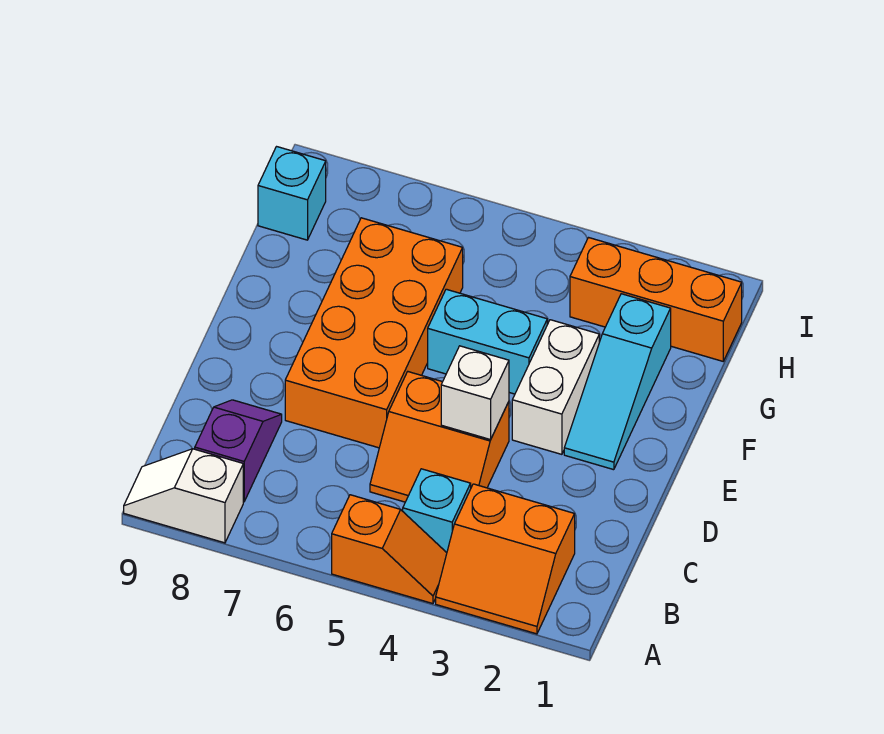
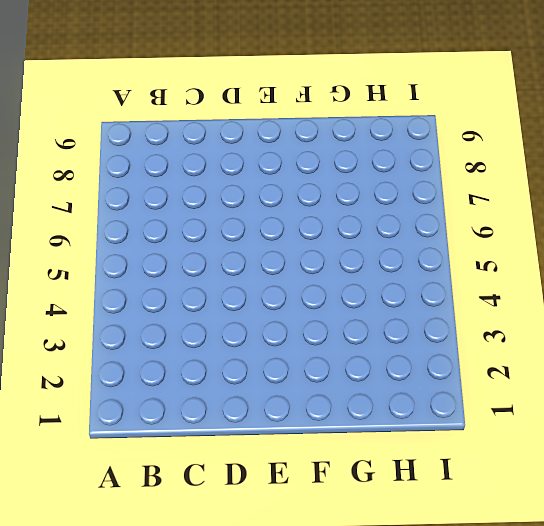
none -> orange slope A2:B3 level 1 top B
none -> orange slope A4:A5 level 1 top 5
none -> white slope A8:A9 level 1 top 8

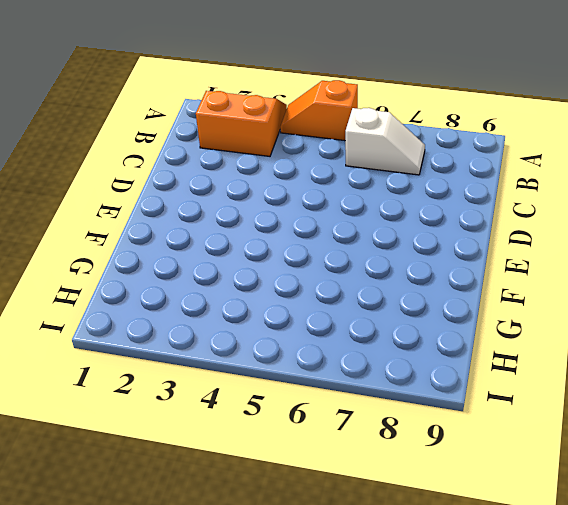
white slope B6:B7 level 1 top 6 -> white slope A8:A9 level 1 top 8
none -> cyan brick B4 level 1
none -> purple slope B8:C8 level 1 top B
none -> orange slope C4:D5 level 1 top D

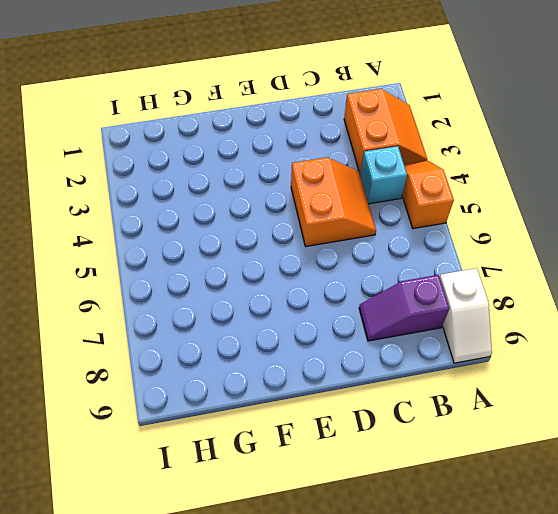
none -> orange brick D6:G7 level 1
none -> cyan slope E2:G2 level 1 top G
none -> white brick E3:F3 level 1

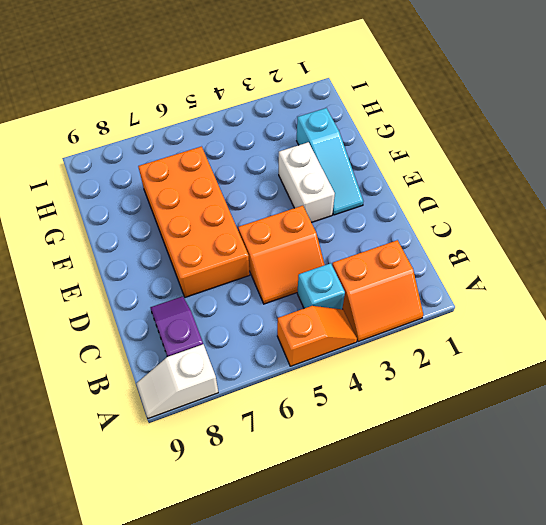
none -> cyan brick F4:F5 level 1
none -> orange brick H1:H3 level 1
none -> cyan brick H9 level 1

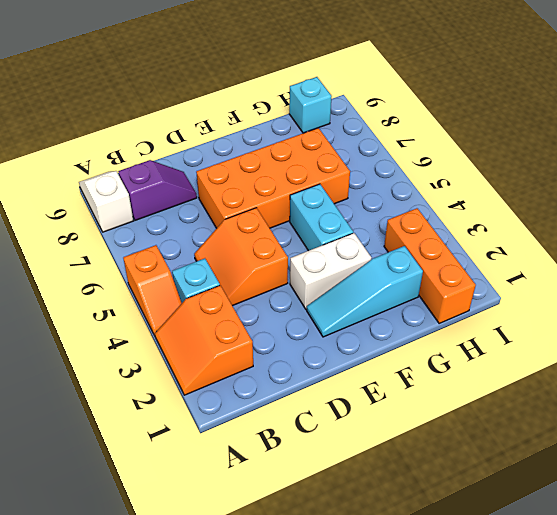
none -> white brick D4 level 2

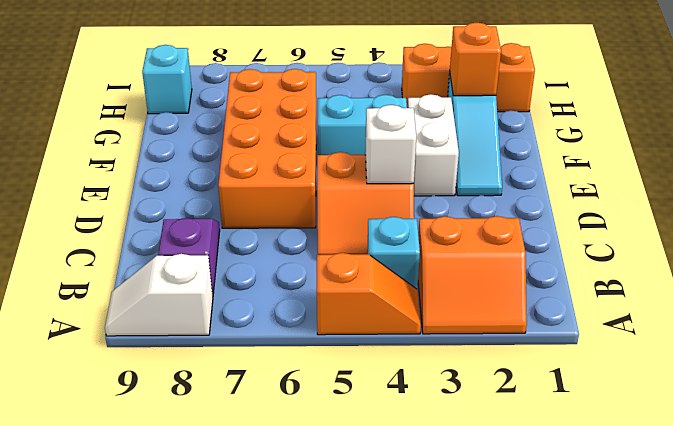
orange brick G2 level 2 -> none

